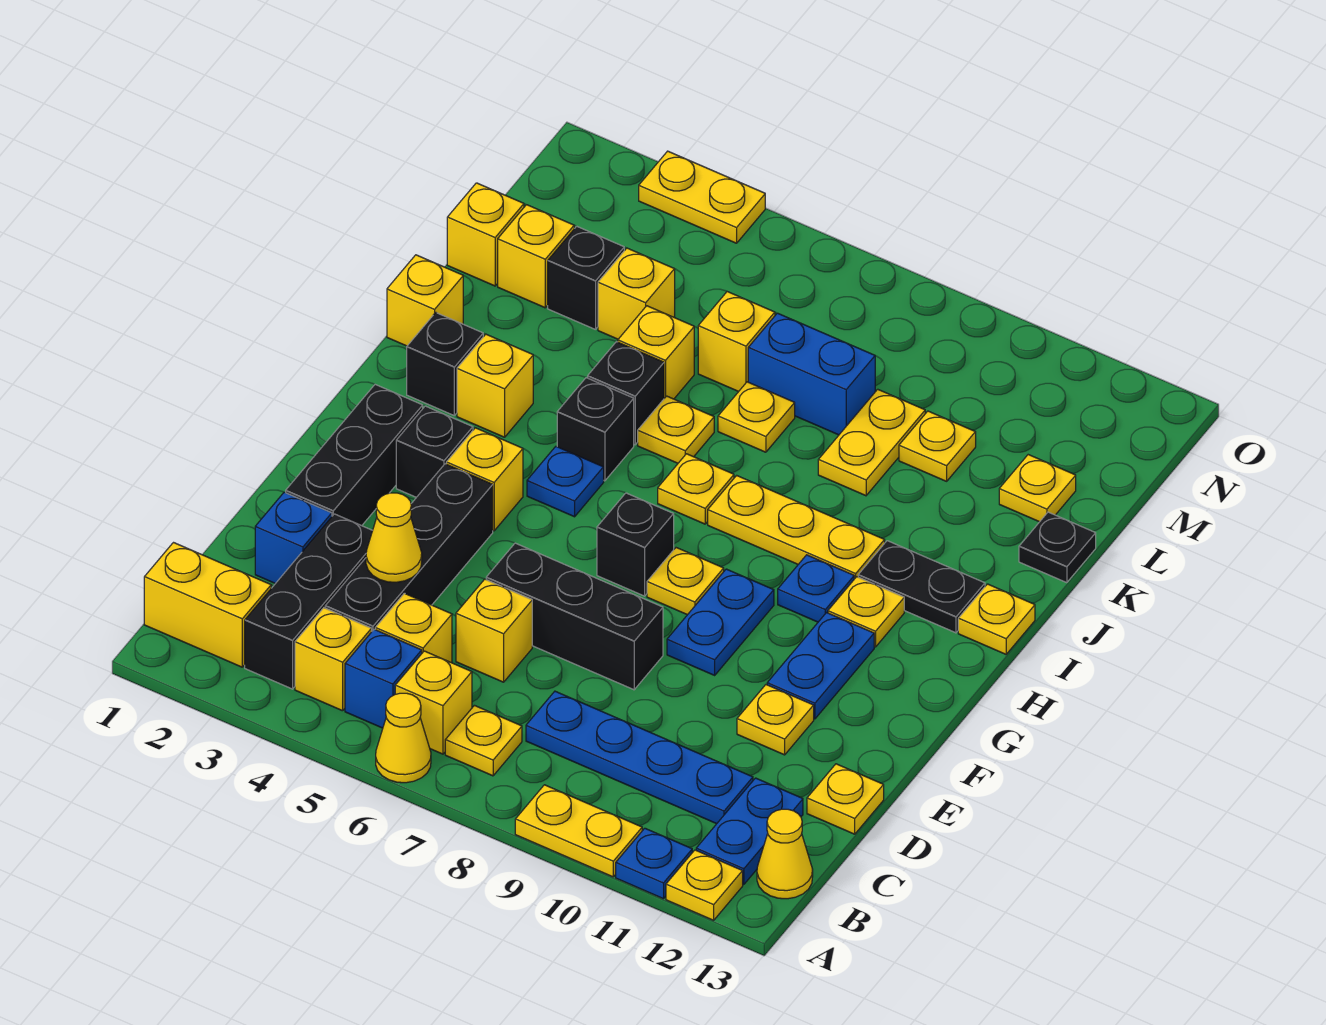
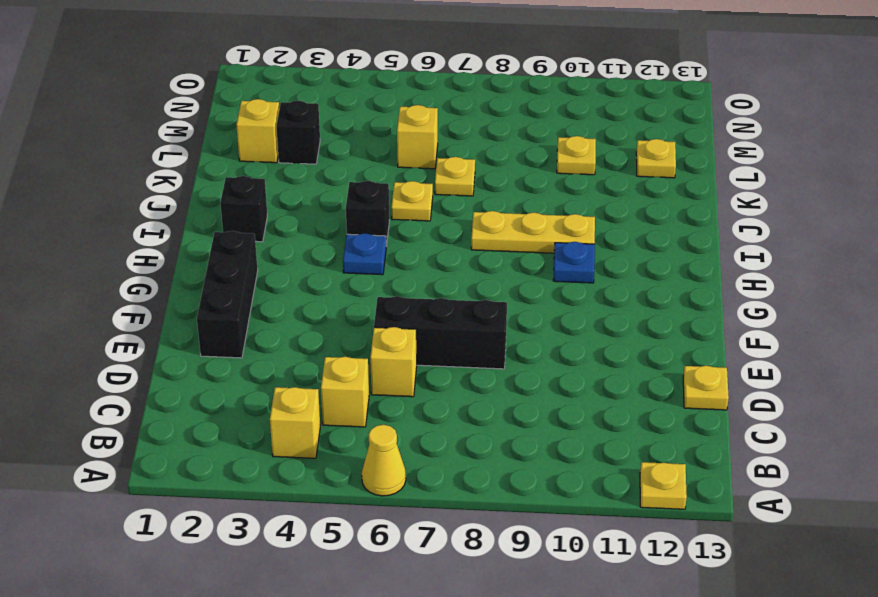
none -> yellow plate A9:A10 level 1
none -> blue plate A11 level 1
none -> yellow brick B1:B2 level 1
none -> black brick B3:D3 level 1

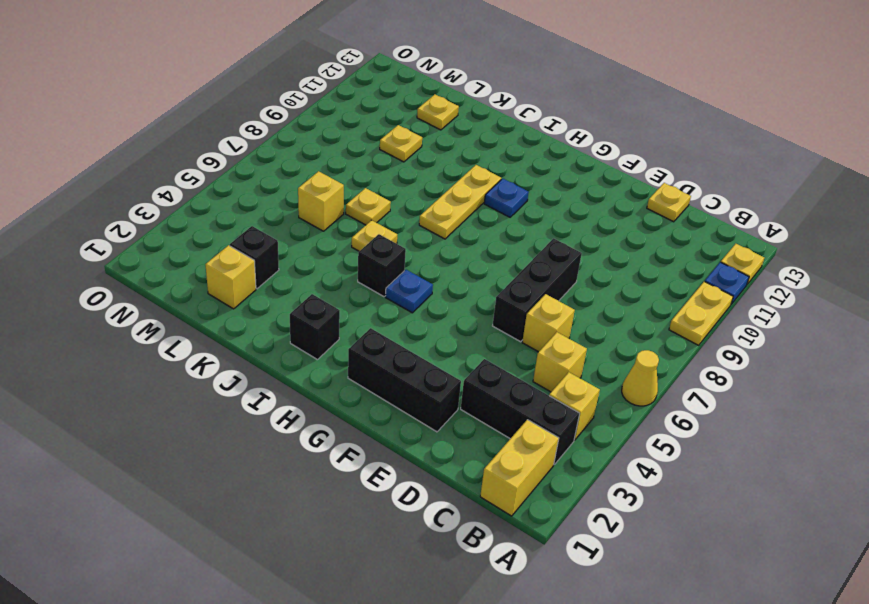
none -> blue brick B5 level 1
none -> yellow brick B6 level 1
none -> yellow plate B7 level 1
none -> blue plate B12:C12 level 1

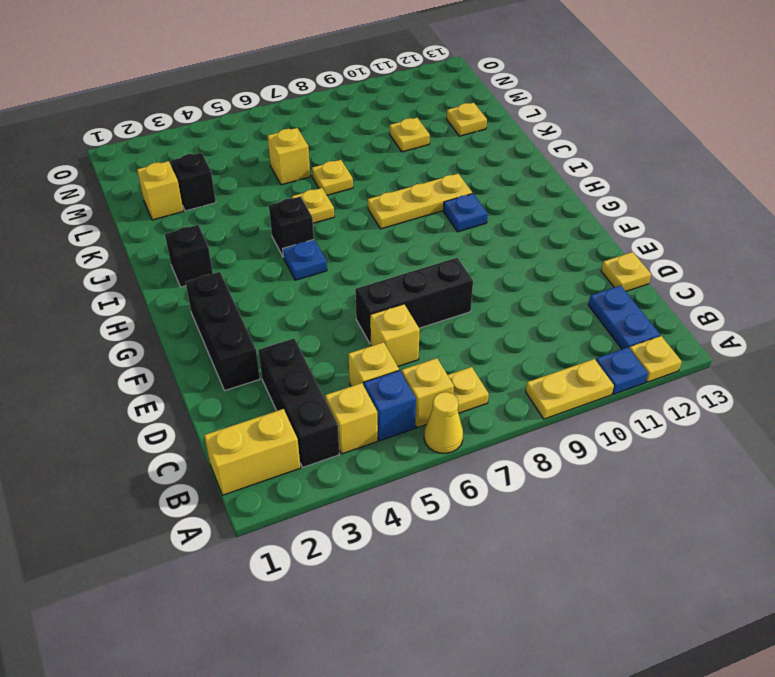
none -> yellow cone B13 level 1
none -> black brick C4:F4 level 1
none -> blue plate C8:C11 level 1
none -> blue brick D2 level 1

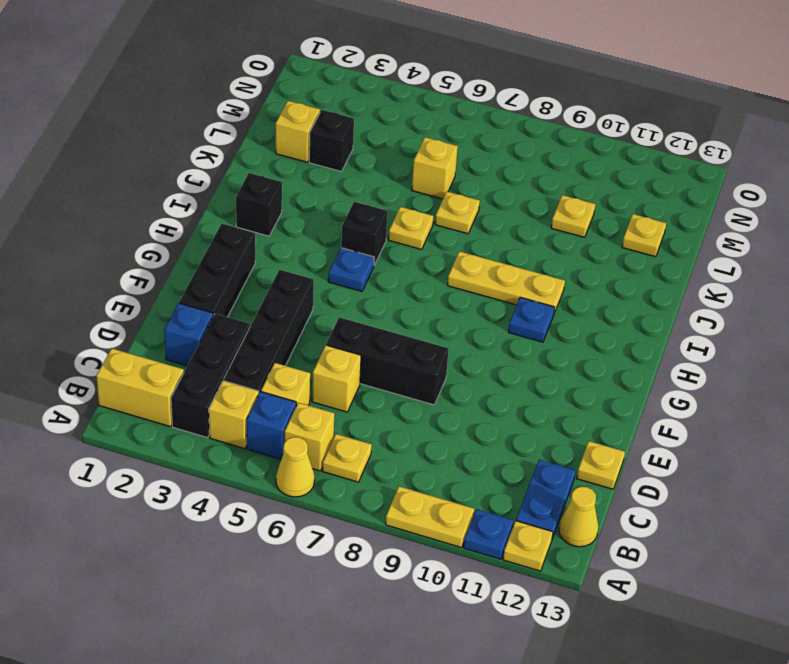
none -> blue plate C8:C11 level 1
none -> yellow plate E11 level 1
none -> blue plate F9:G9 level 1
none -> blue plate F11:G11 level 1

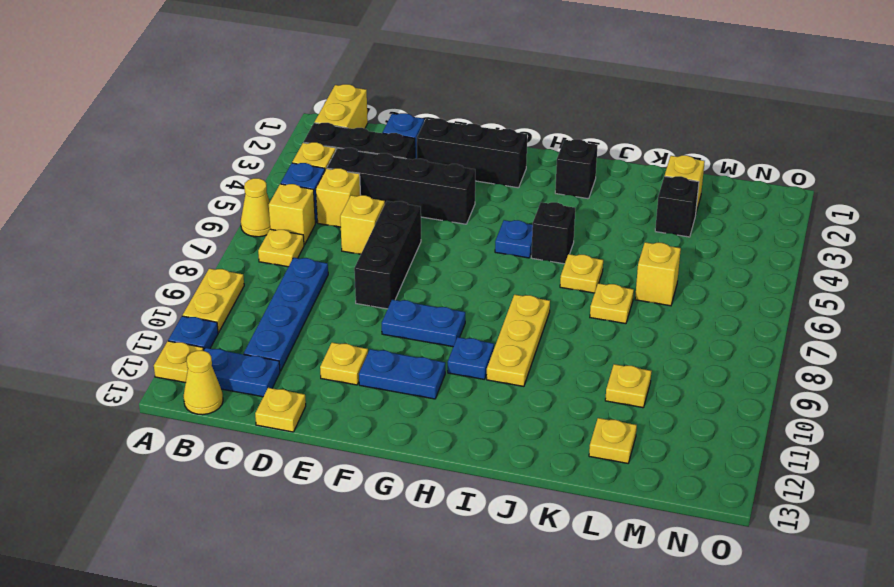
none -> black brick G3 level 1
none -> yellow brick G4 level 1
none -> black brick G7 level 1
none -> yellow plate G8 level 1

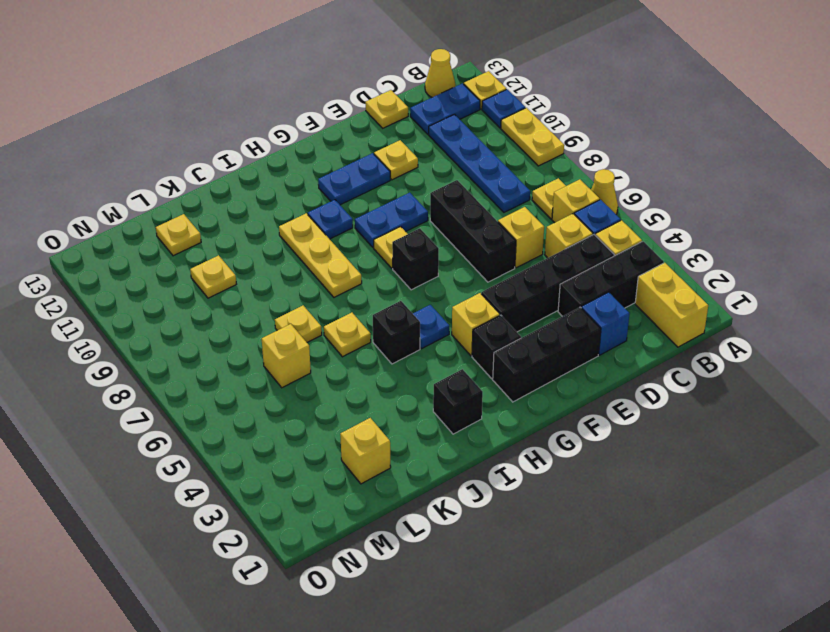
none -> yellow plate H11 level 1
none -> yellow brick I3 level 1
none -> yellow plate I7 level 1
none -> black plate I11:I12 level 1

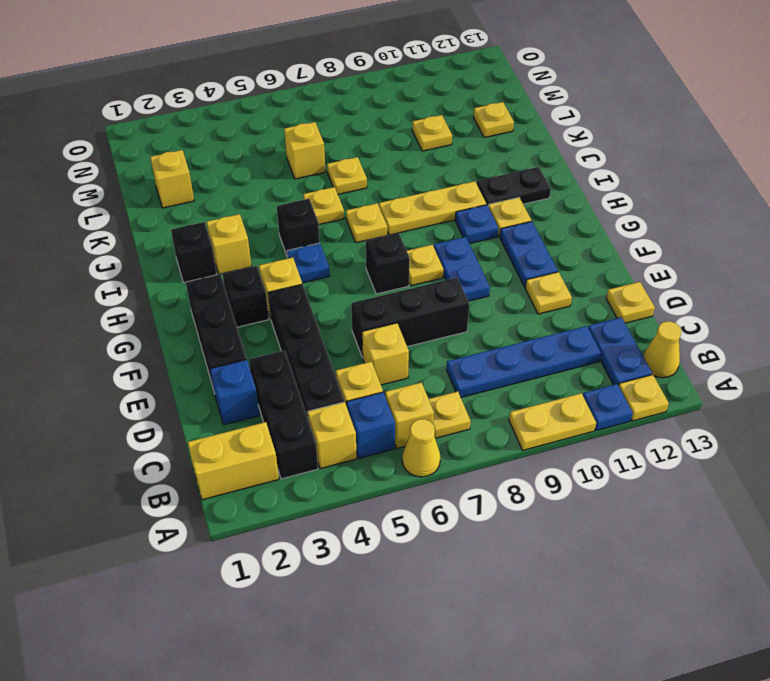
none -> yellow plate I13 level 1
none -> yellow brick J1 level 1
none -> black brick J5 level 1
none -> yellow brick K5 level 1

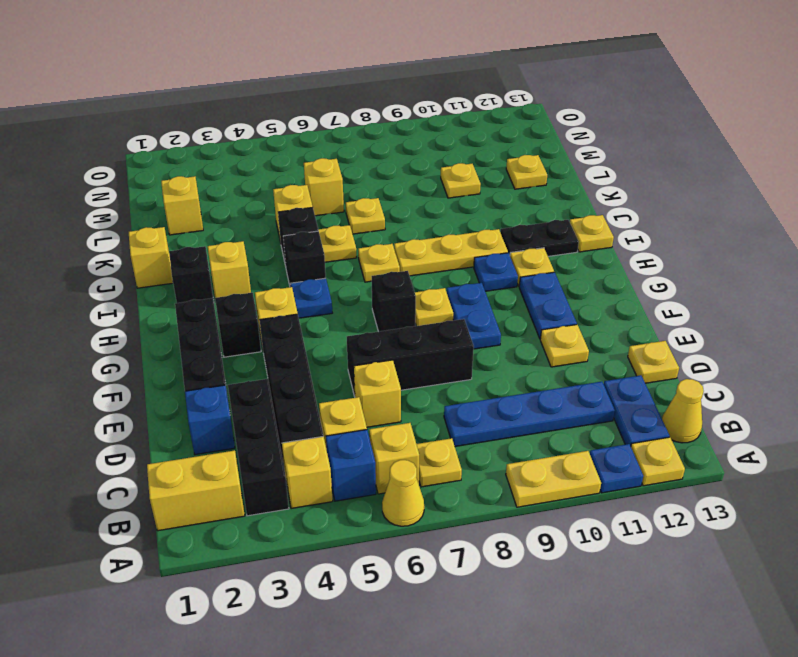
none -> yellow plate K9:L9 level 1
none -> black plate K13 level 1
none -> yellow brick L1 level 1
none -> black brick L3 level 1

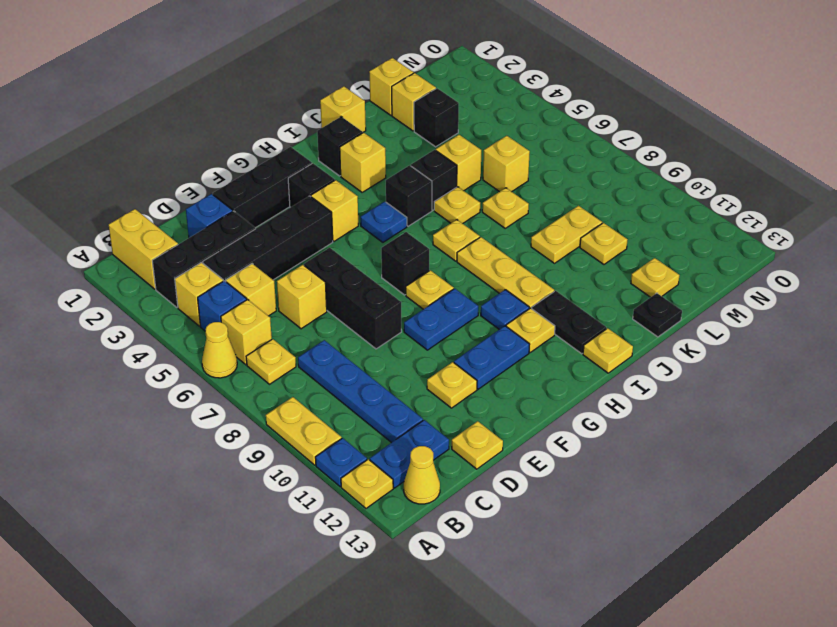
none -> yellow brick L4 level 1
none -> blue brick L7:L8 level 1
none -> yellow plate O3:O4 level 1
none -> yellow cone D4 level 2

